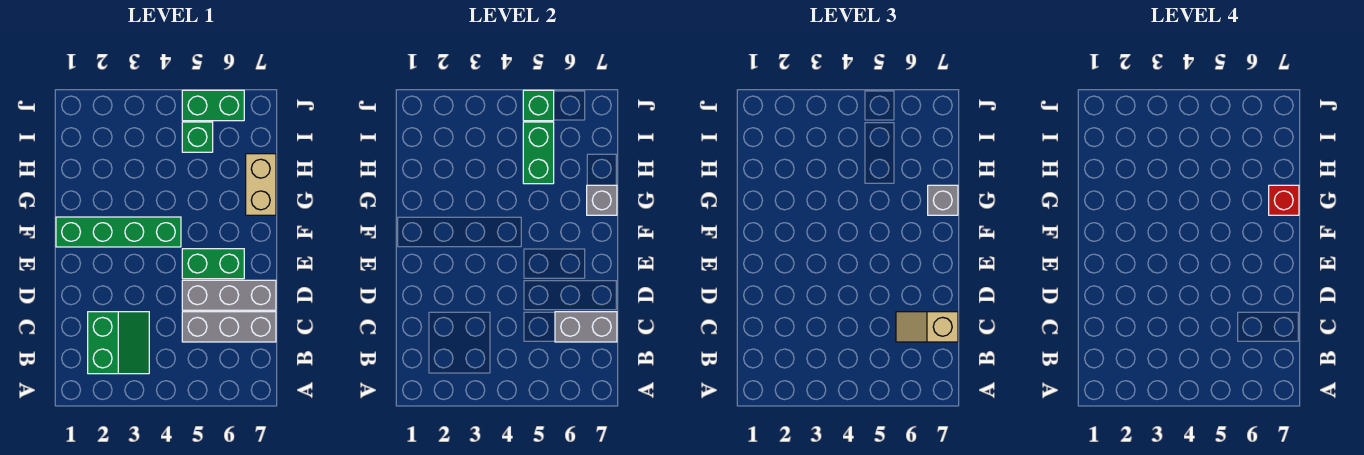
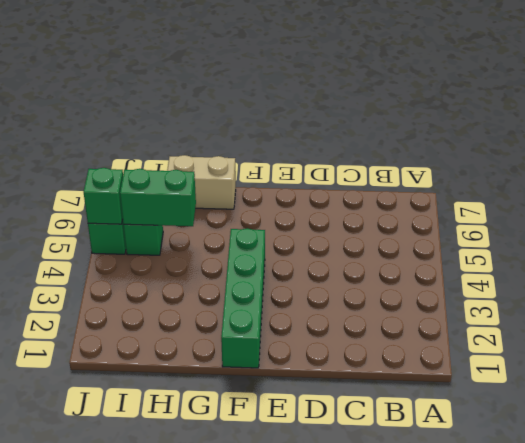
none -> green slope B2:C3 level 1 top 2
none -> grey brick C5:C7 level 1
none -> grey brick D5:D7 level 1

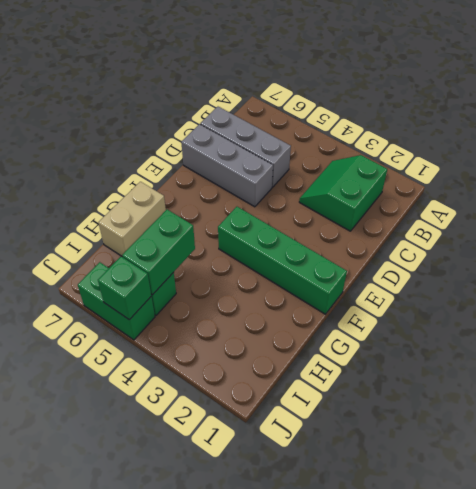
none -> green brick E5:E6 level 1
none -> grey brick C6:C7 level 2
none -> grey brick G7 level 2

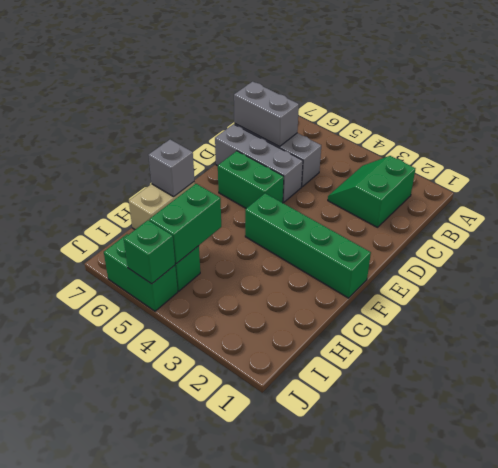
none -> tan slope C6:C7 level 3 top 7
none -> grey brick G7 level 3
none -> red brick G7 level 4

